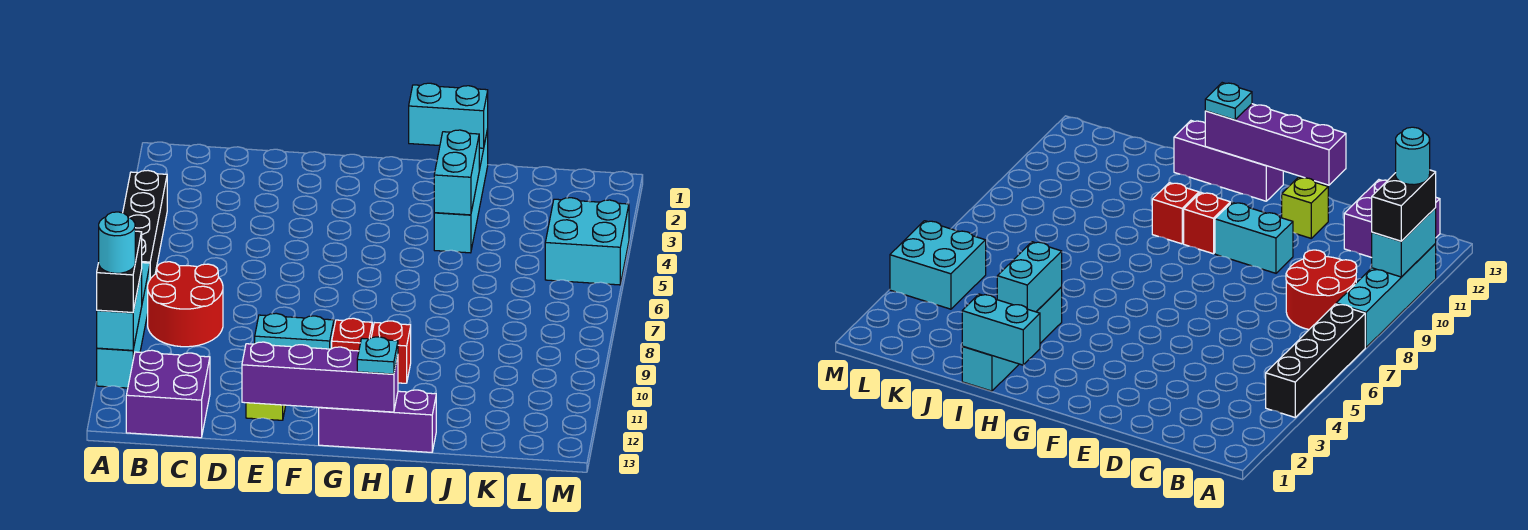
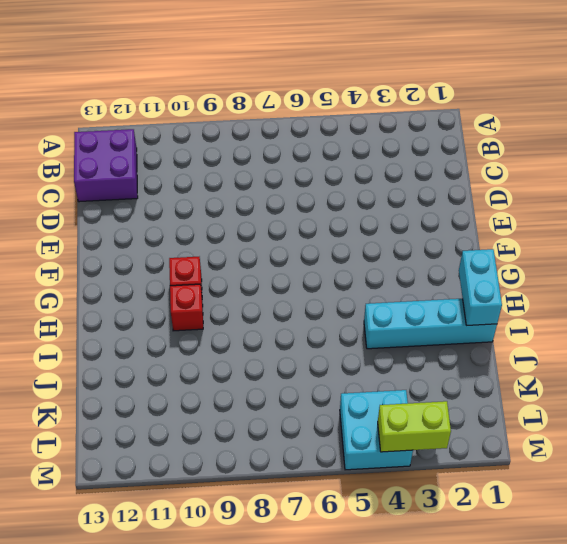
lime brick M3:M4 level 2 -> none
none -> black brick A4:A7 level 1
none -> cyan brick A8:A11 level 1
none -> red round brick B8:C9 level 1

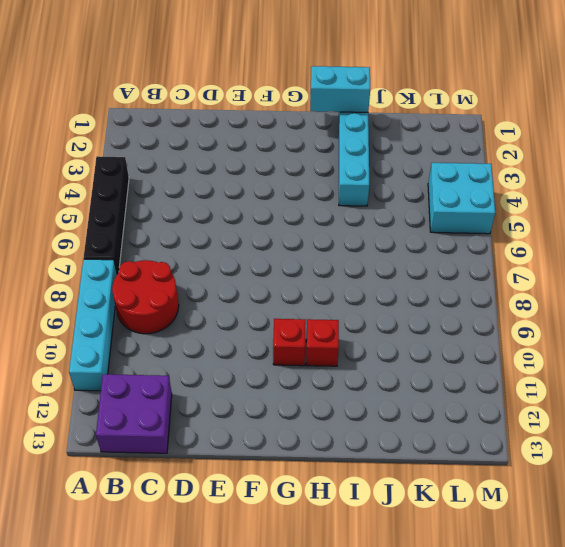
none -> cyan brick E10:F10 level 1
none -> lime brick E12 level 1
none -> purple brick G13:I13 level 1

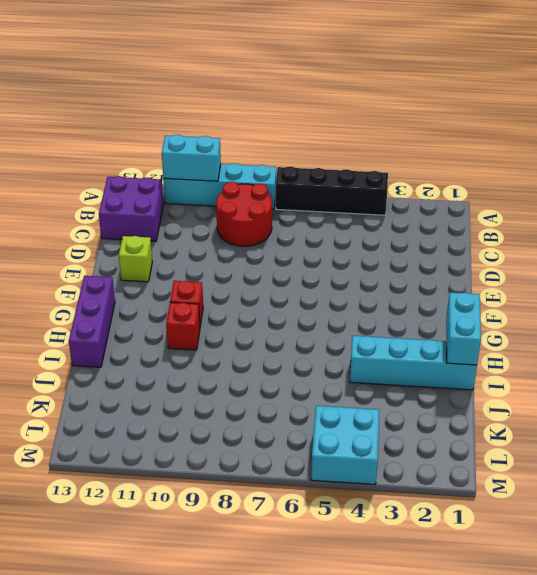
none -> cyan brick E10:F10 level 1
none -> purple brick E13:H13 level 2
none -> cyan brick I3:I4 level 2

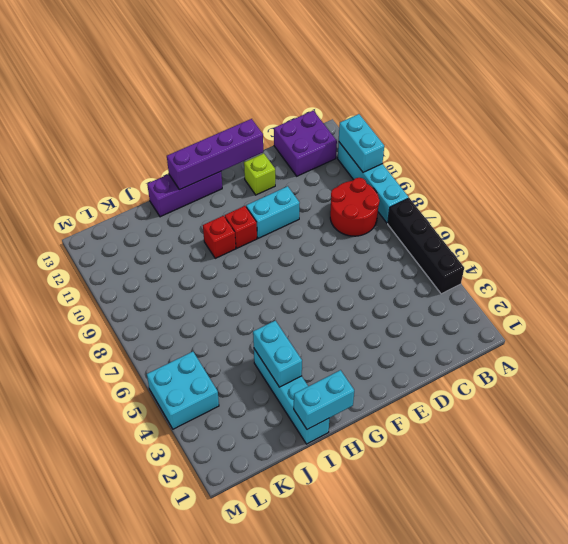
none -> black brick A10:A11 level 3
none -> cyan plate H13 level 3
none -> cyan round brick A11 level 4

